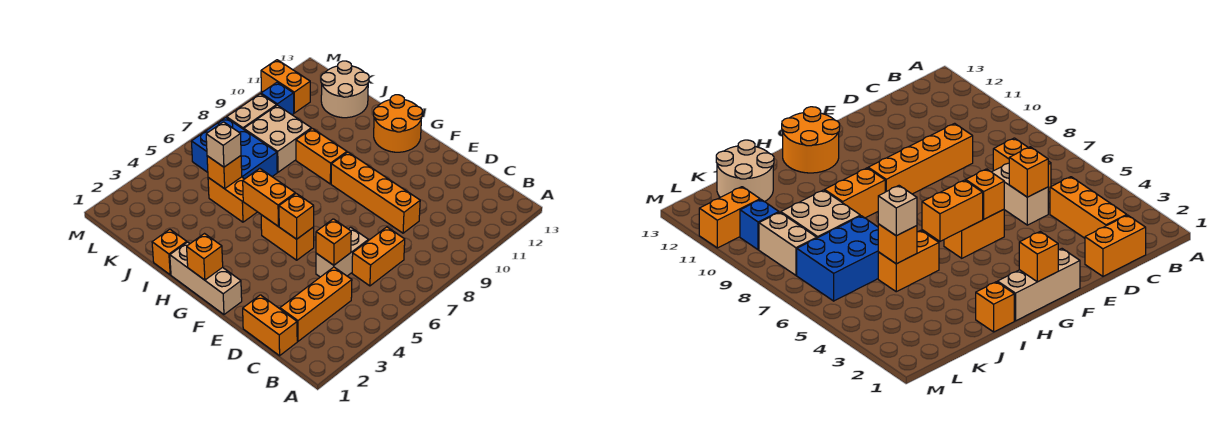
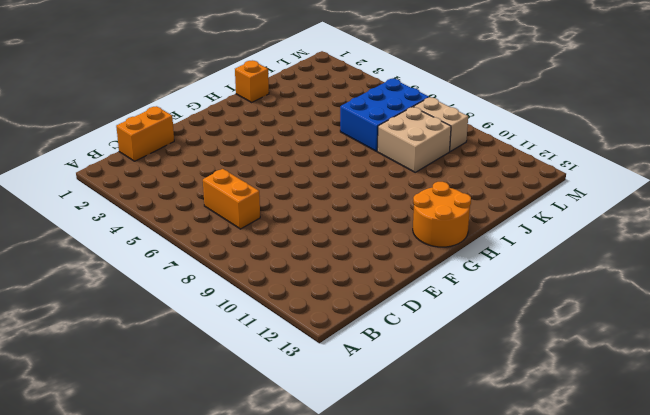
none -> orange brick C2:C4 level 1
none -> tan brick D5:D6 level 1
none -> orange brick D9:G9 level 1

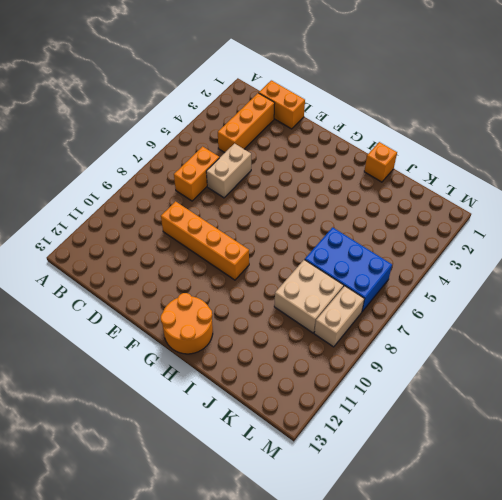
none -> tan brick F1:H1 level 1
none -> orange brick F5:G5 level 1
none -> orange brick H9:I9 level 1

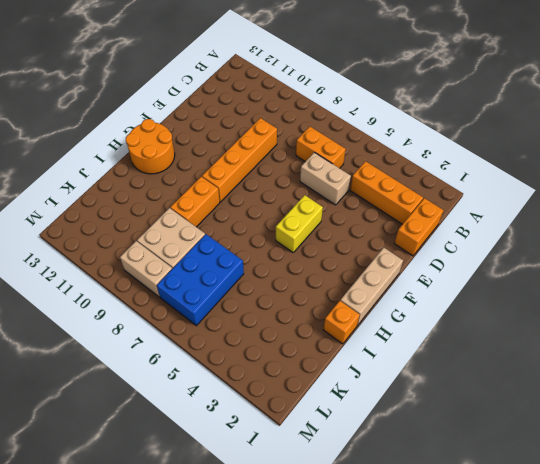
yellow brick F5:G5 level 1 -> orange brick F5:G5 level 1
none -> orange brick I5:J5 level 1
none -> tan round brick J12:K13 level 1
none -> blue brick L10 level 1

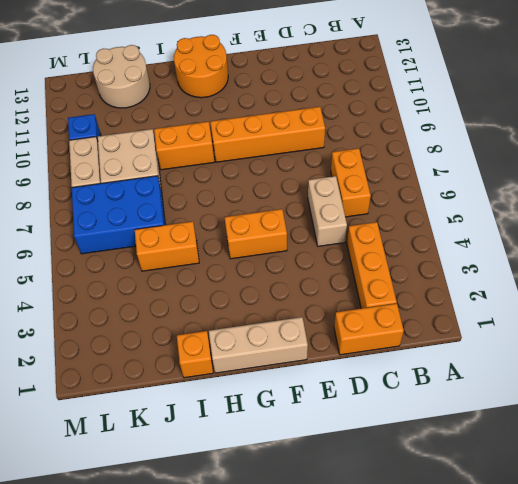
none -> orange brick L11:M11 level 1
none -> orange brick D5 level 2
none -> orange brick F5 level 2

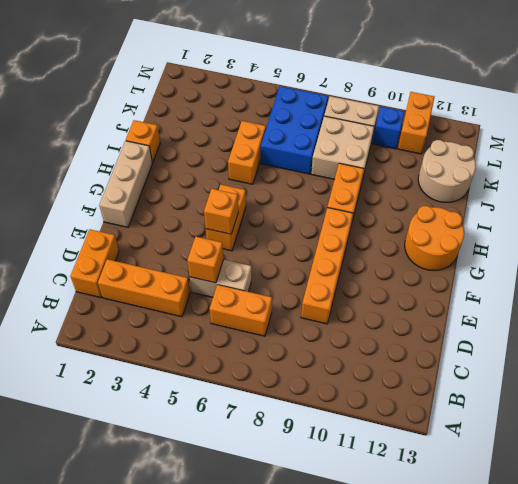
none -> orange brick G1 level 2
none -> orange brick G5:H5 level 2
none -> orange brick J5 level 2

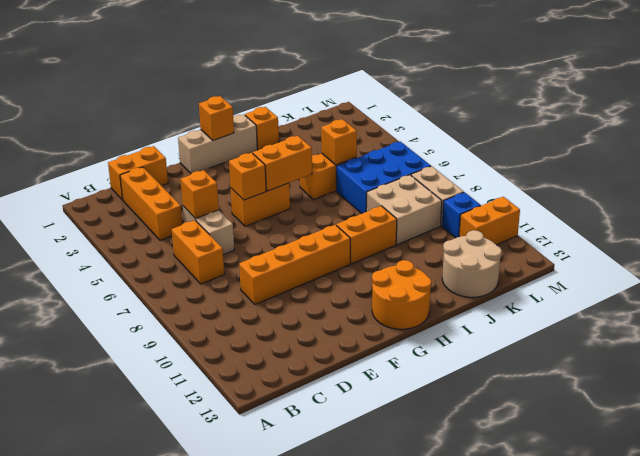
none -> tan brick J5 level 3

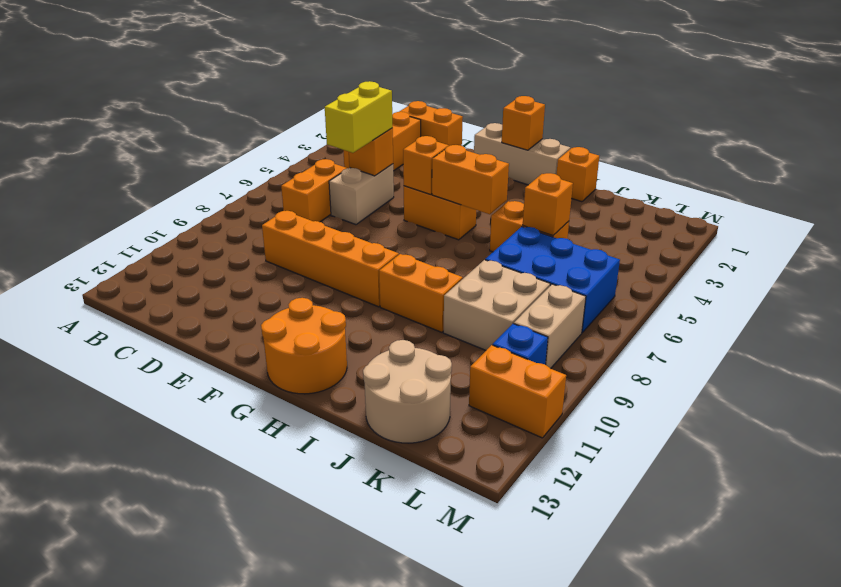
yellow brick D5:D6 level 3 -> none
none -> tan brick J5 level 3

